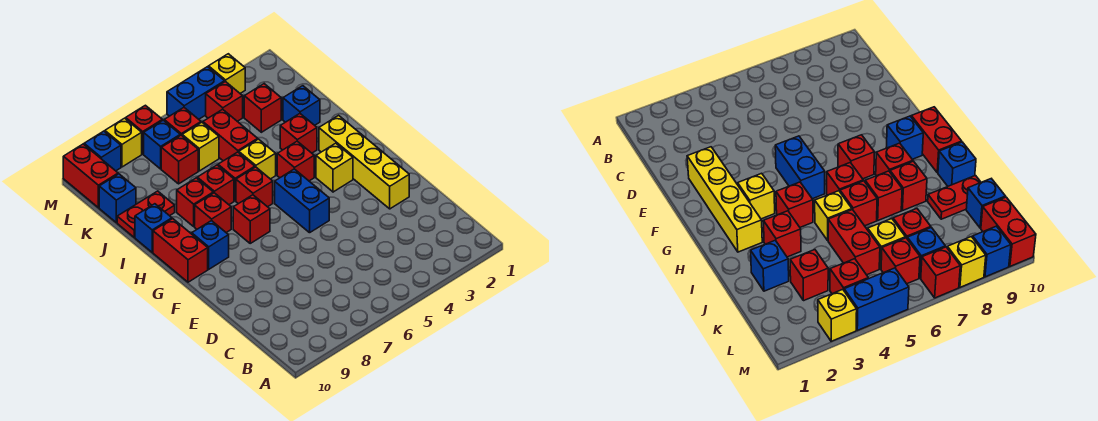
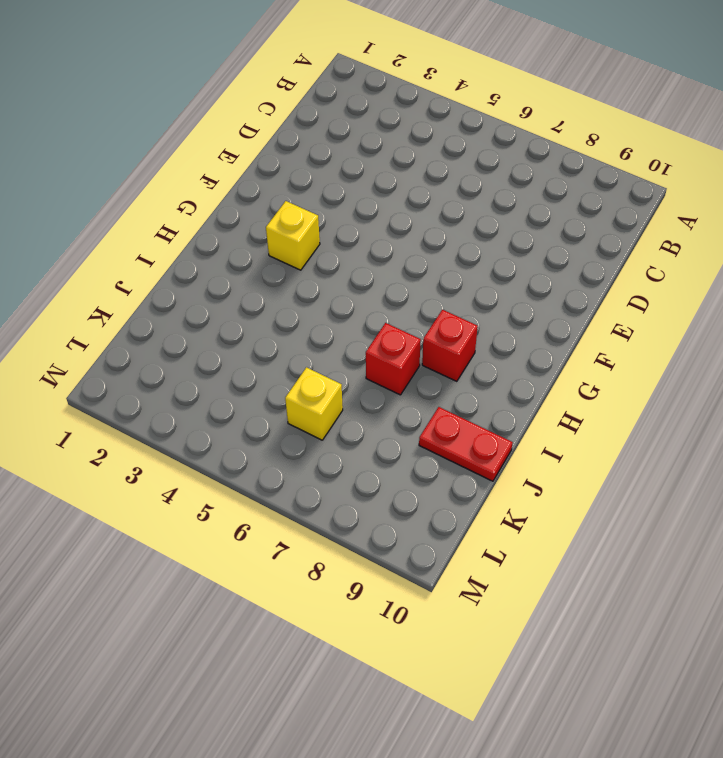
none -> yellow brick E2:H2 level 1
none -> blue brick F5:G5 level 1
none -> red brick G7 level 1
none -> blue brick G9 level 1

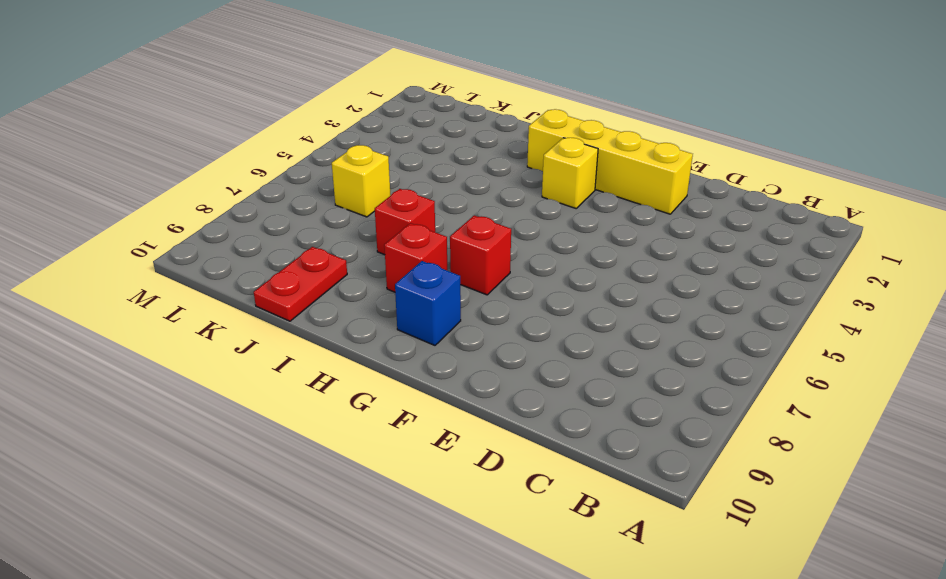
none -> blue brick F5:G5 level 1
none -> red brick G10:H10 level 1
none -> red brick H4 level 1
none -> red brick H6 level 1

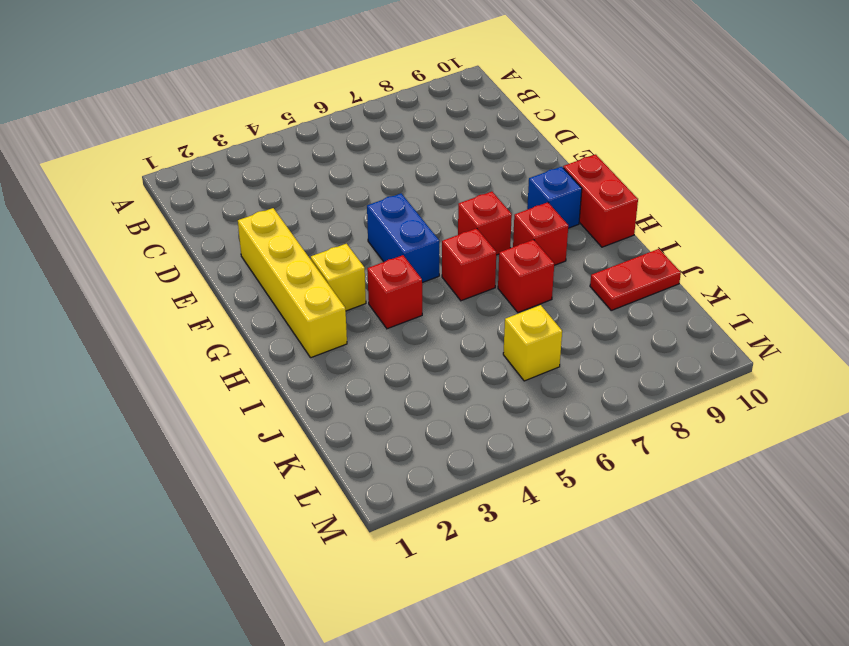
none -> red brick I3 level 1
none -> yellow brick I5 level 1
none -> red brick I6 level 1
none -> red brick I8 level 1

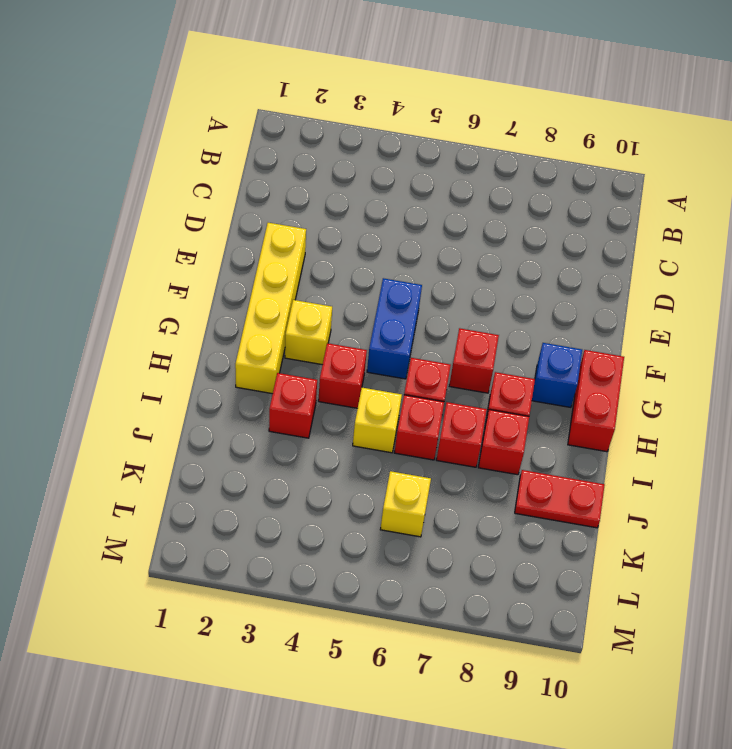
none -> blue brick I10 level 1
none -> blue brick J2 level 1
none -> red brick J5:K5 level 1
none -> red brick K3 level 1

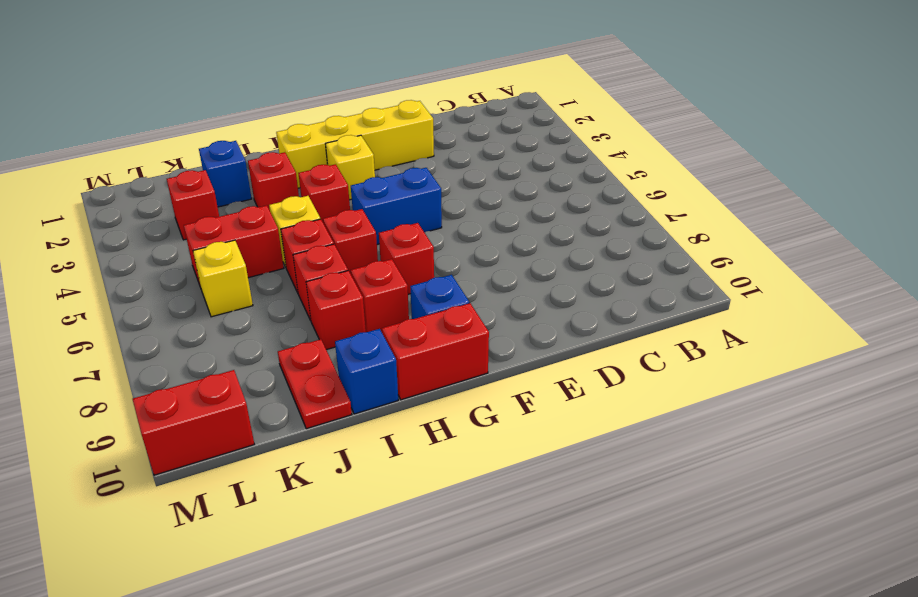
none -> red brick K7 level 1
none -> blue brick K10 level 1
none -> red brick L4 level 1
none -> red brick L6 level 1

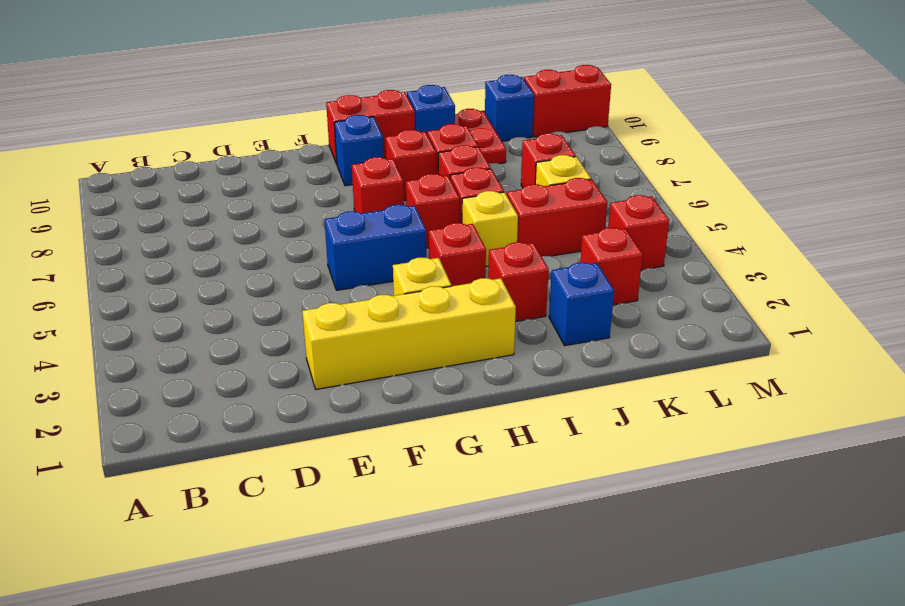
none -> red brick L6 level 1
none -> blue brick L7 level 1
none -> yellow brick M3 level 1
none -> blue brick M4:M5 level 1

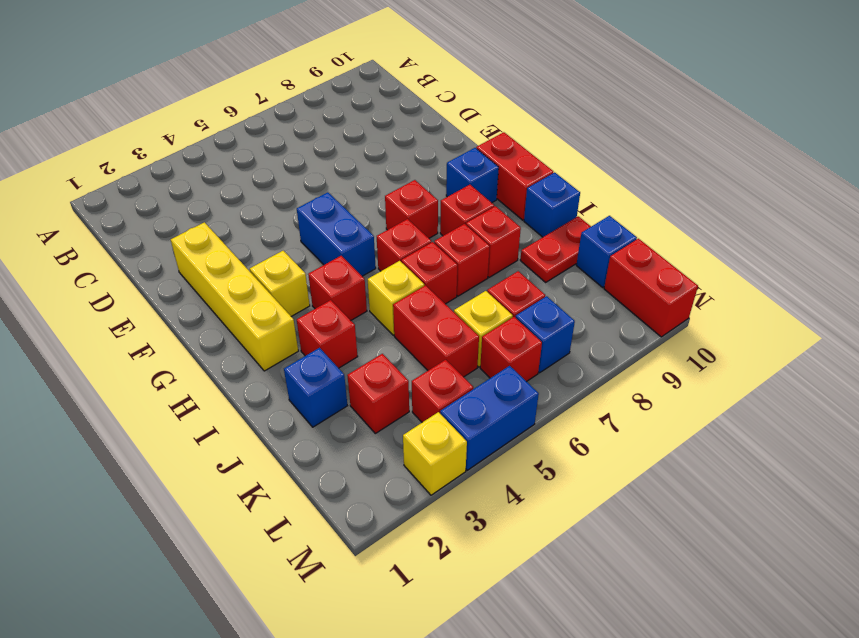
none -> red brick M7 level 1
none -> yellow brick M8 level 1
none -> blue brick M9 level 1

